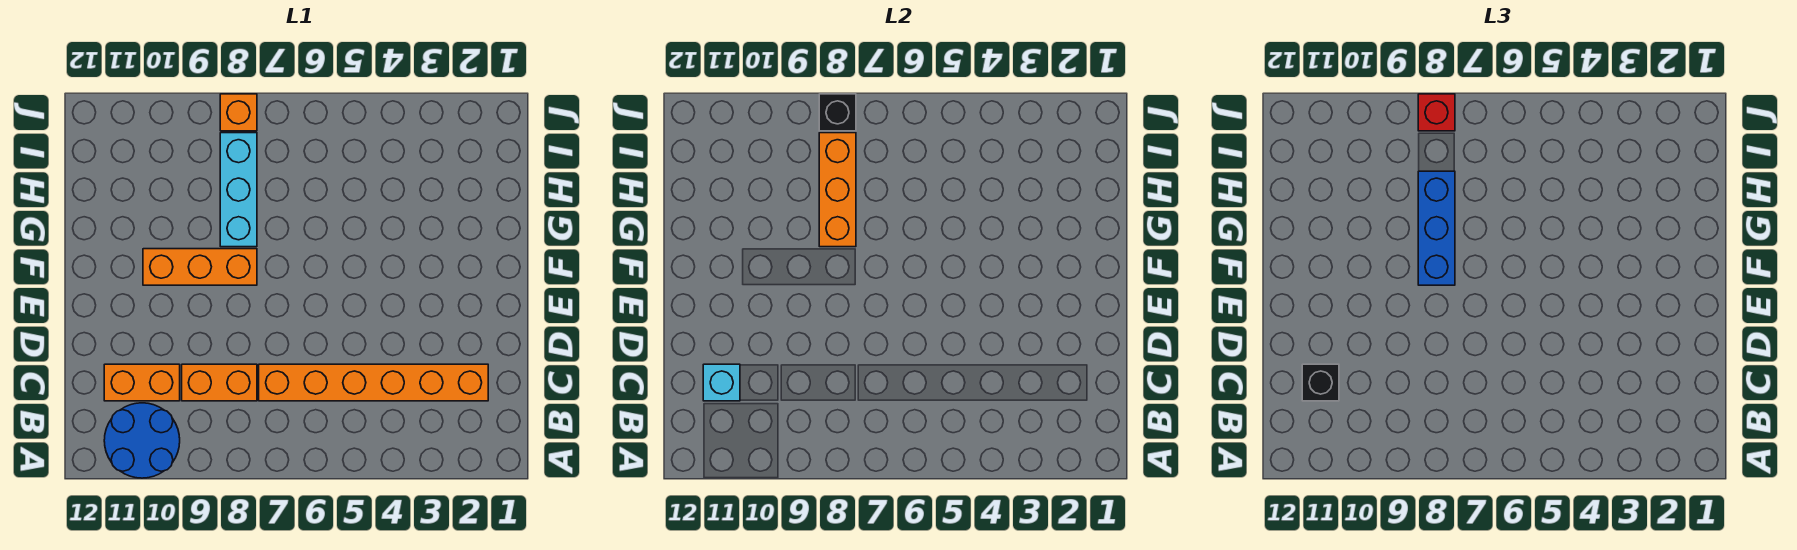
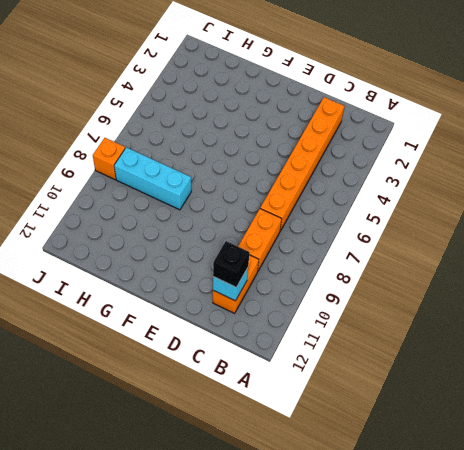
none -> blue round brick A10:B11 level 1
none -> orange brick F8:F10 level 1
none -> orange brick G8:I8 level 2

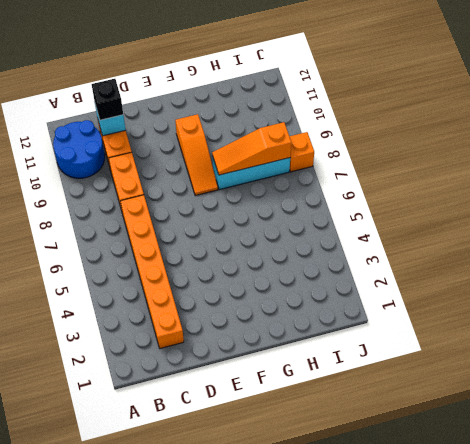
orange slope F8:F10 level 1 top 10 -> orange brick F8:F10 level 1
orange slope G8:I8 level 2 top I -> orange brick G8:I8 level 2
none -> black brick J8 level 2
none -> blue brick F8:H8 level 3
none -> red brick J8 level 3

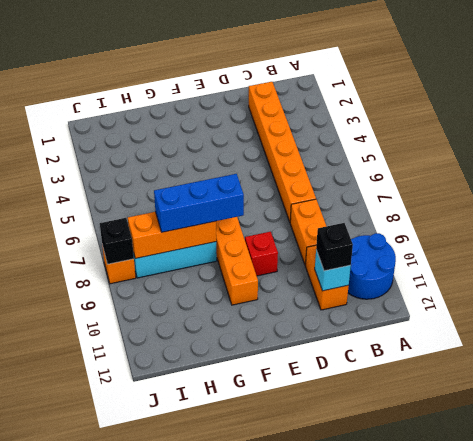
red brick E9 level 1 -> red brick J8 level 3

